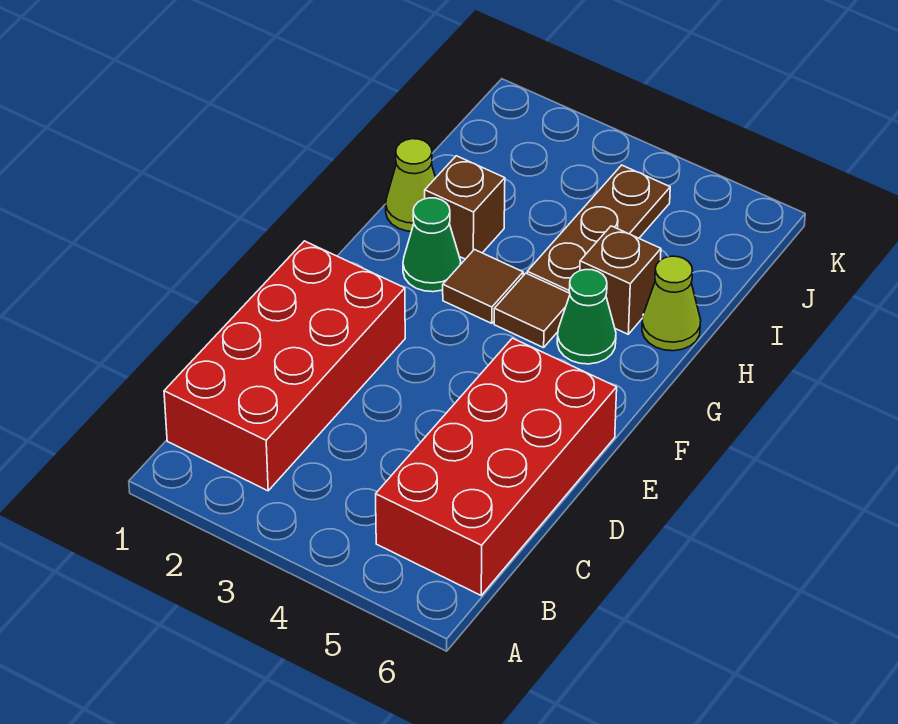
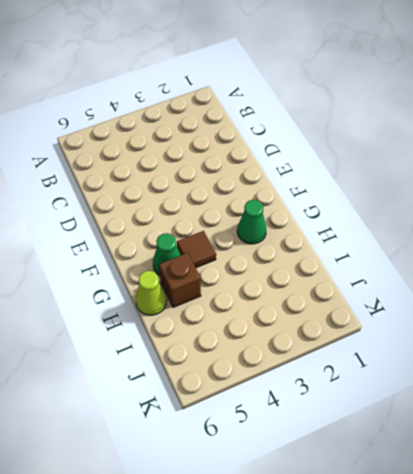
none -> red brick B1:E2 level 1
none -> red brick B5:E6 level 1

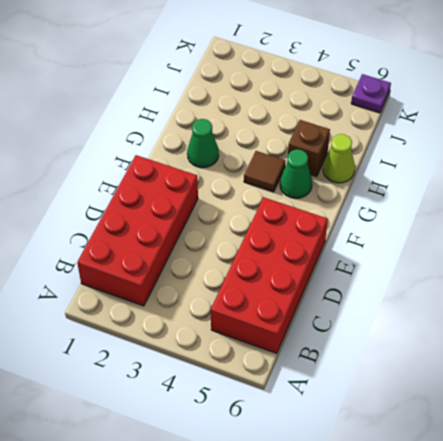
purple plate K6 level 1 -> none
none -> brown tile G3 level 1
none -> lime cone H1 level 1

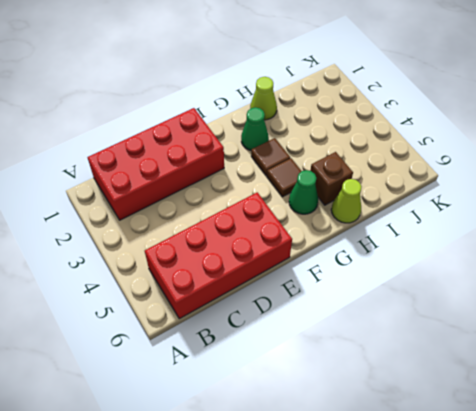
none -> brown brick H2 level 1
none -> brown plate H4:J4 level 1

